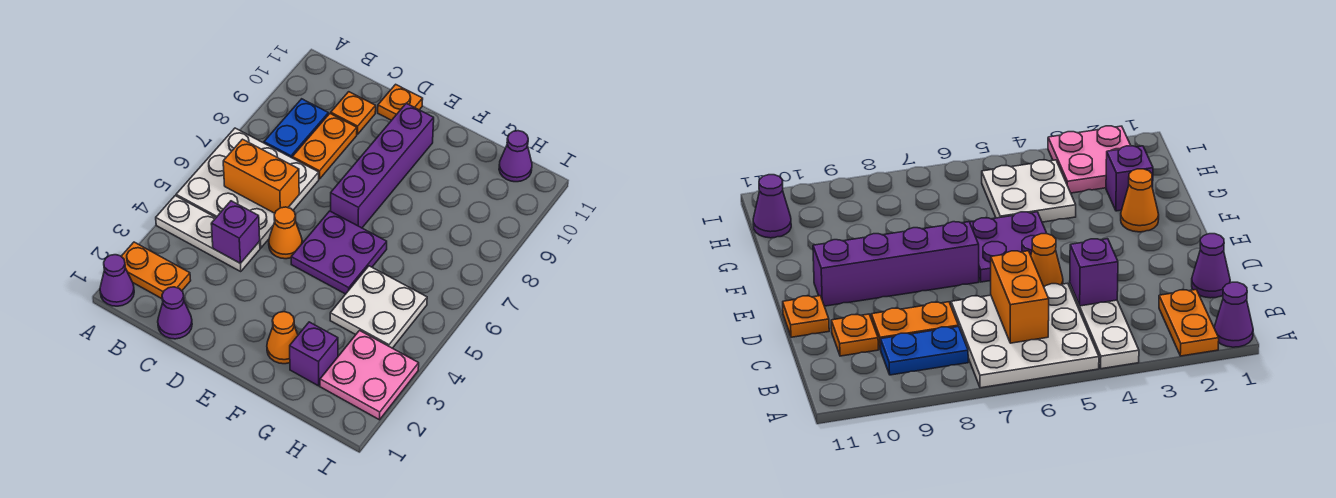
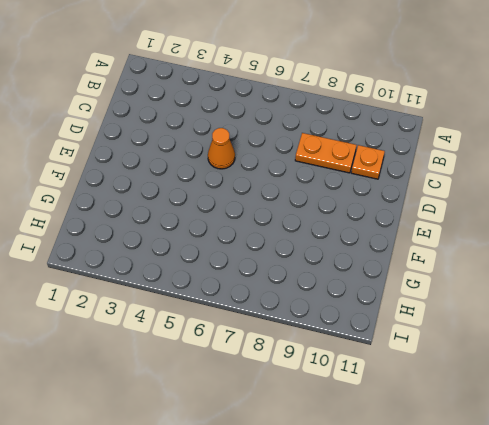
none -> purple cone A1 level 1
none -> orange plate A2:B2 level 1
none -> white plate A4:C4 level 1

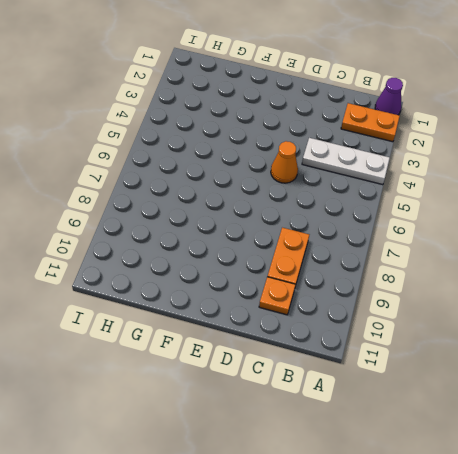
none -> white plate A5:C7 level 1
none -> blue plate B8:B9 level 1
none -> purple cone C1 level 1

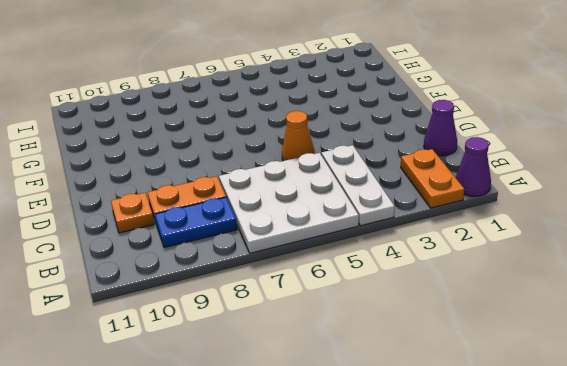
none -> orange plate D11 level 1
none -> purple plate E5:F6 level 1
none -> purple brick E7:E10 level 1

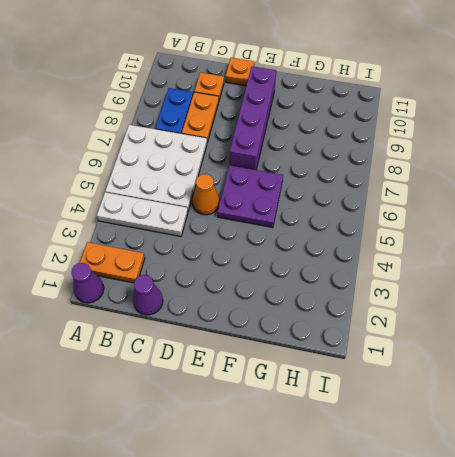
none -> orange cone F2 level 1
none -> purple brick G2 level 1
none -> white plate G4:H5 level 1

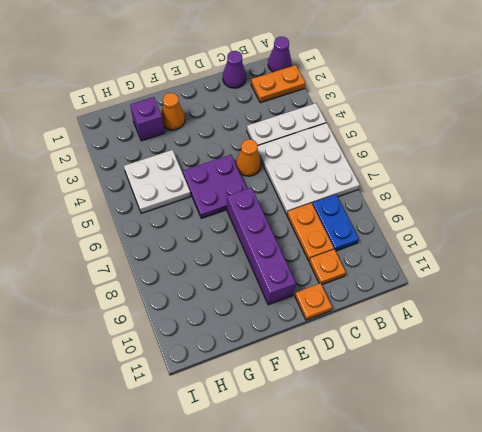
none -> pink plate H2:I3 level 1
none -> purple cone H11 level 1
none -> orange brick B6:C6 level 2

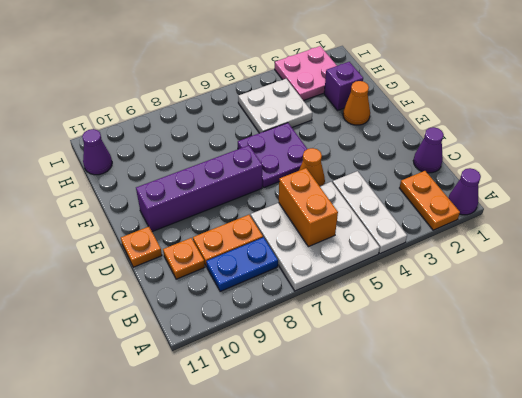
none -> purple brick C4 level 2

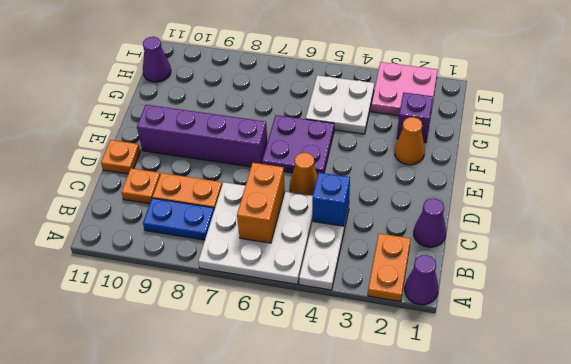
blue brick C4 level 2 -> purple brick C4 level 2

